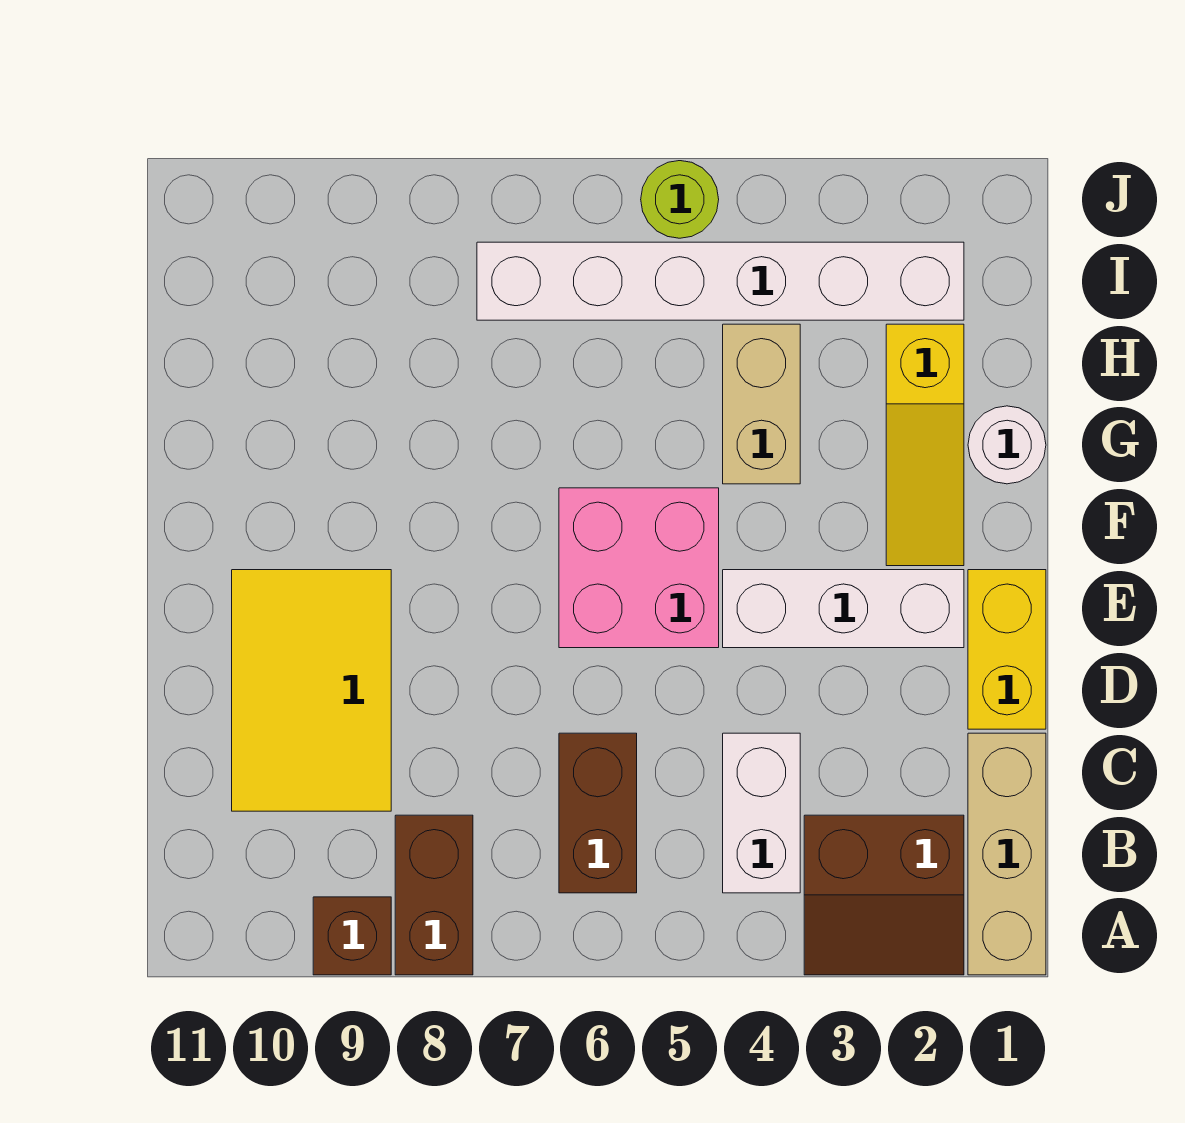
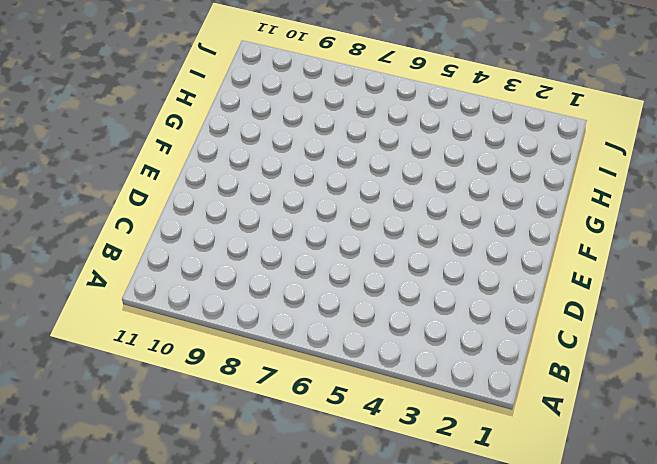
none -> tan brick A1:C1 level 1
none -> brown slope A2:B3 level 1 top B
none -> brown brick A8:B8 level 1

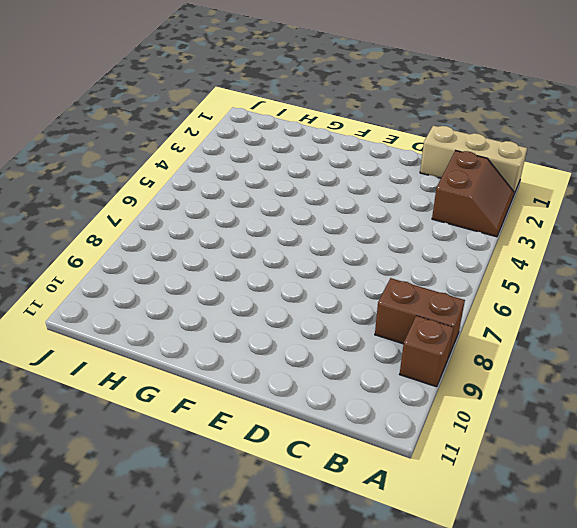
none -> white brick B4:C4 level 1
none -> brown brick B6:C6 level 1
none -> yellow tile C9:E10 level 1

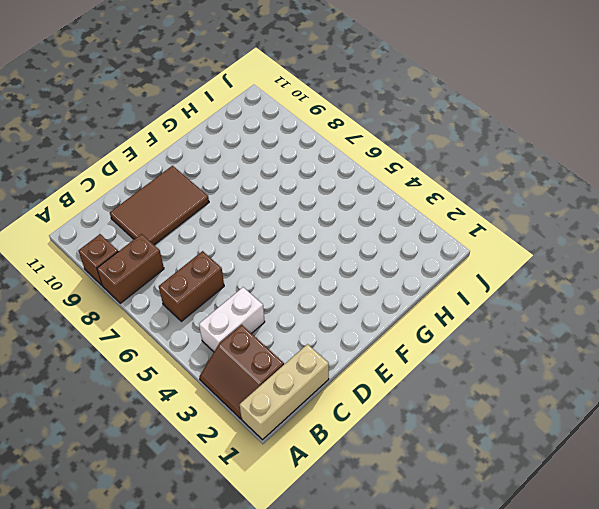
brown tile C9:E10 level 1 -> yellow tile C9:E10 level 1
none -> yellow brick D1:E1 level 1
none -> white brick E2:E4 level 1
none -> pink brick E5:F6 level 1

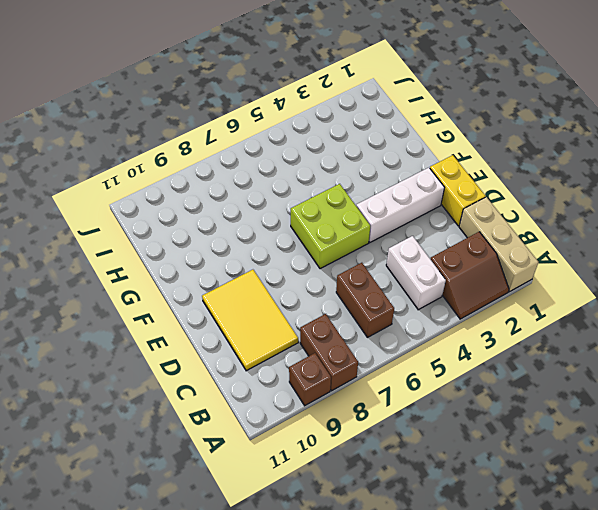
lime brick E5:F6 level 1 -> pink brick E5:F6 level 1
none -> yellow slope F2:H2 level 1 top H
none -> white round brick G1 level 1
none -> tan brick G4:H4 level 1

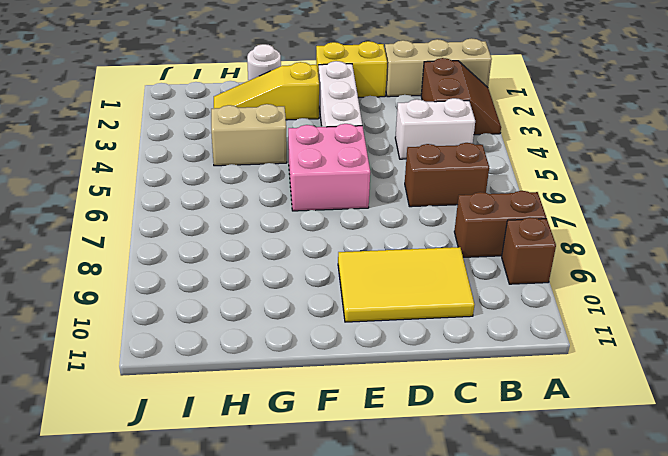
yellow slope F2:H2 level 1 top F -> yellow slope F2:H2 level 1 top H
none -> white brick I2:I7 level 1
none -> lime round brick J5 level 1

